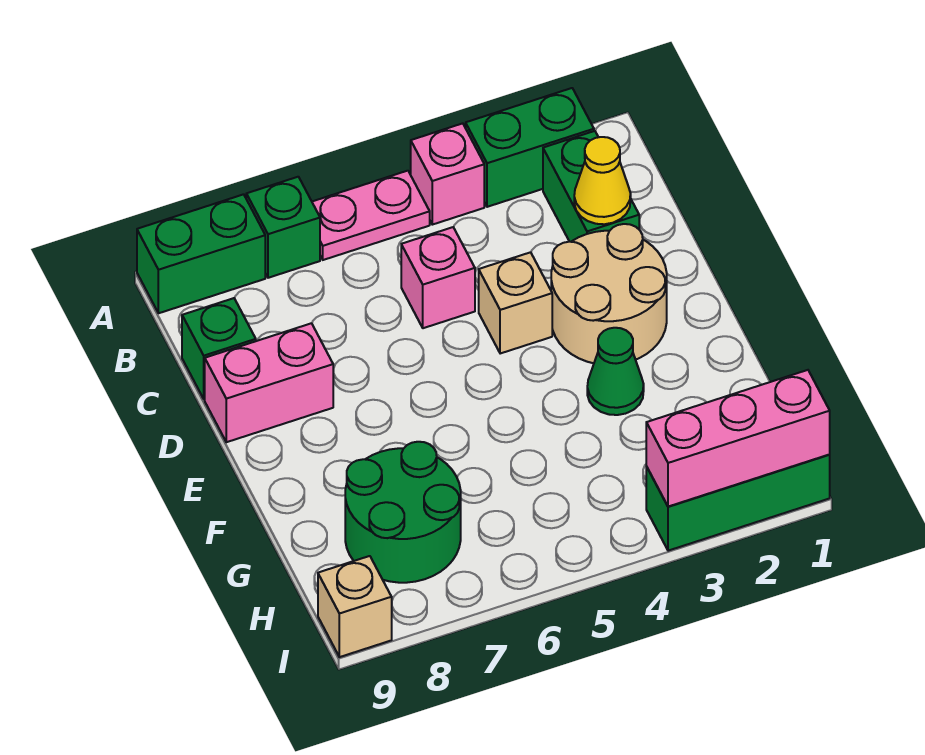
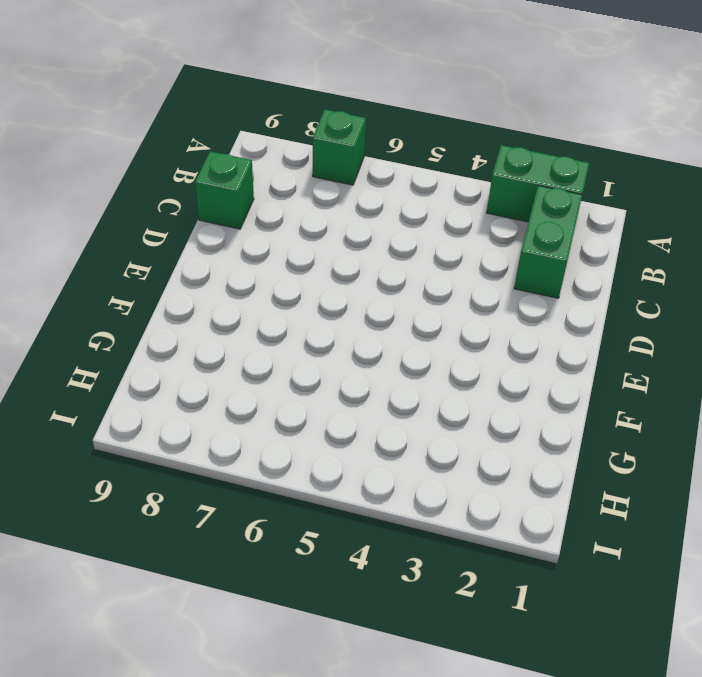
none -> pink brick A4 level 1
none -> pink plate A5:A6 level 1
none -> green brick A8:A9 level 1

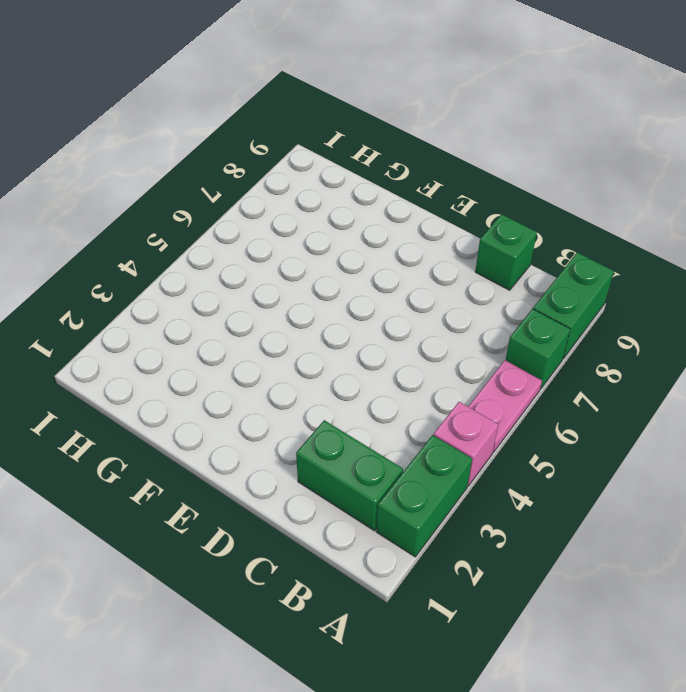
none -> pink brick C5 level 1
none -> tan round brick D2:E3 level 1
none -> tan brick D4 level 1

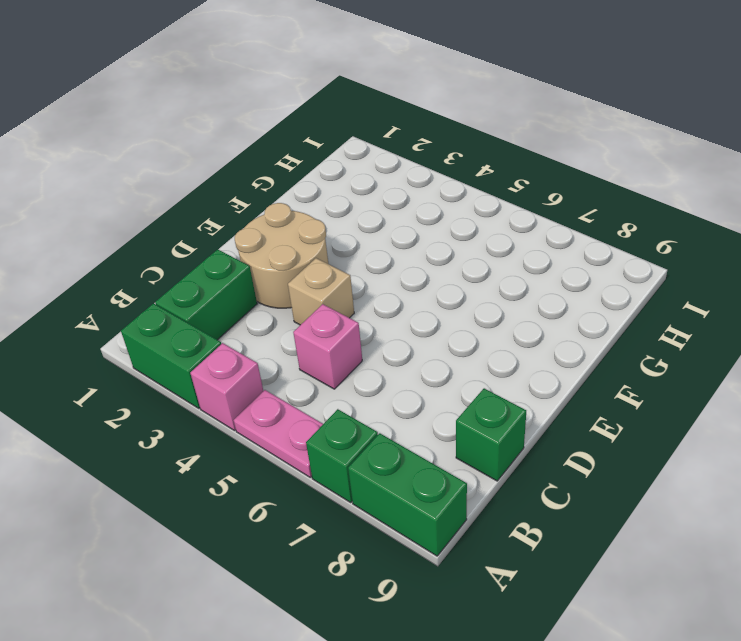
none -> pink brick D8:D9 level 1
none -> green cone F3 level 1
none -> green round brick G7:H8 level 1

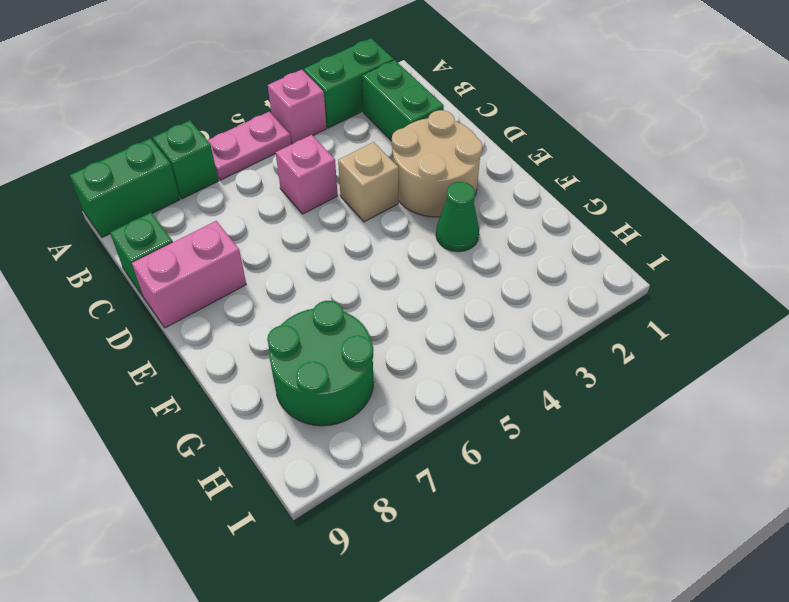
none -> green brick I1:I3 level 1
none -> tan brick I9 level 1
none -> yellow cone C2 level 2

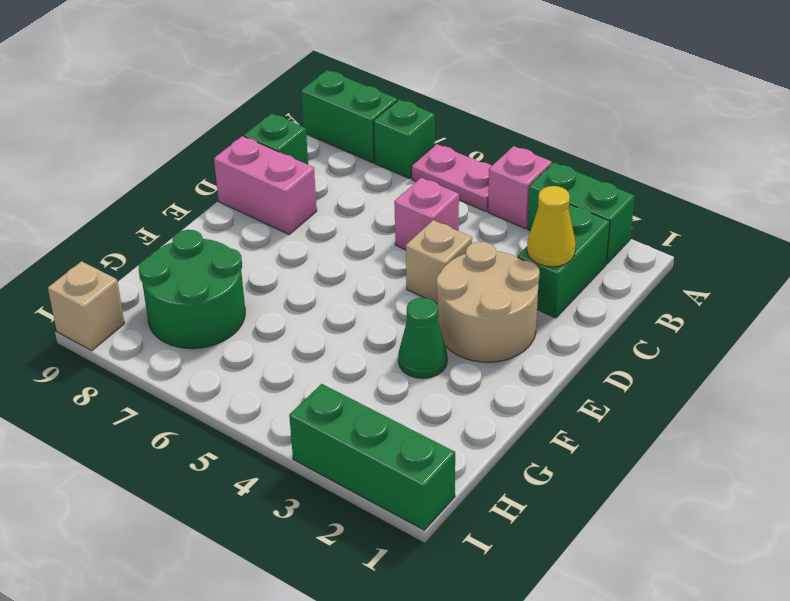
none -> pink brick I1:I3 level 2

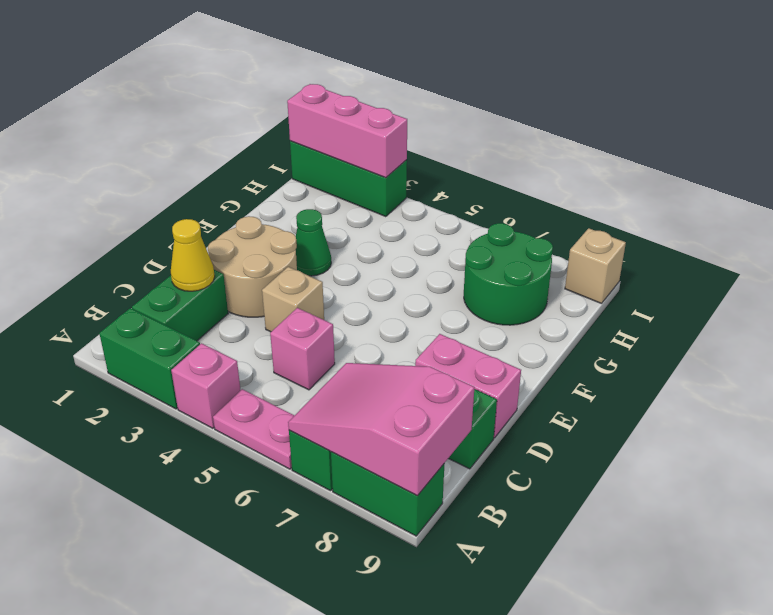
pink slope A7:B9 level 2 top 9 -> none

